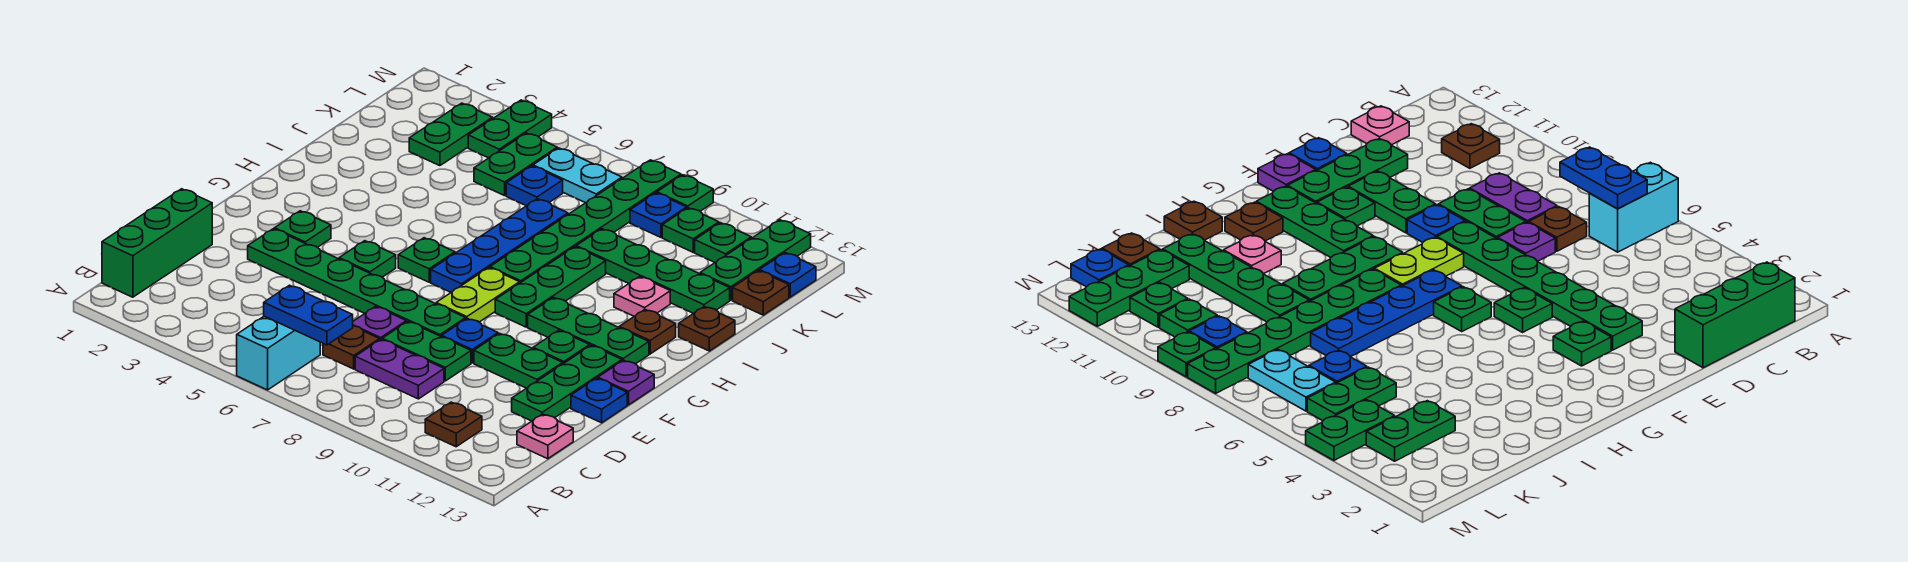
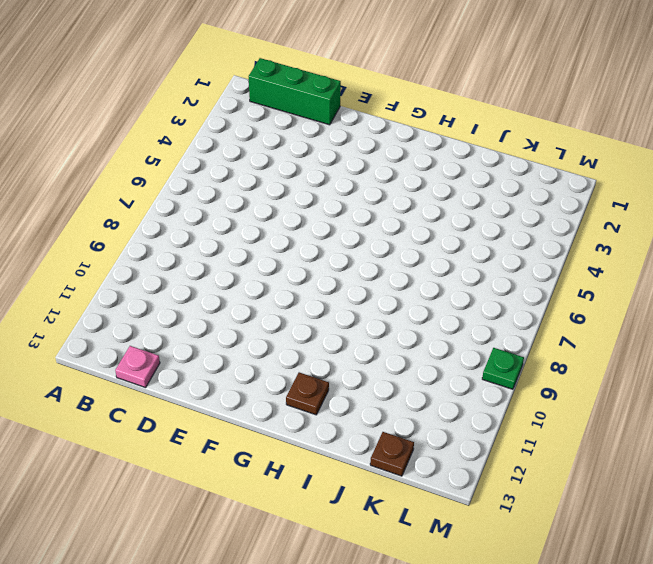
none -> cyan brick A6:B6 level 1
none -> brown plate B11 level 1
none -> brown plate C7 level 1
none -> purple plate C8:C9 level 1

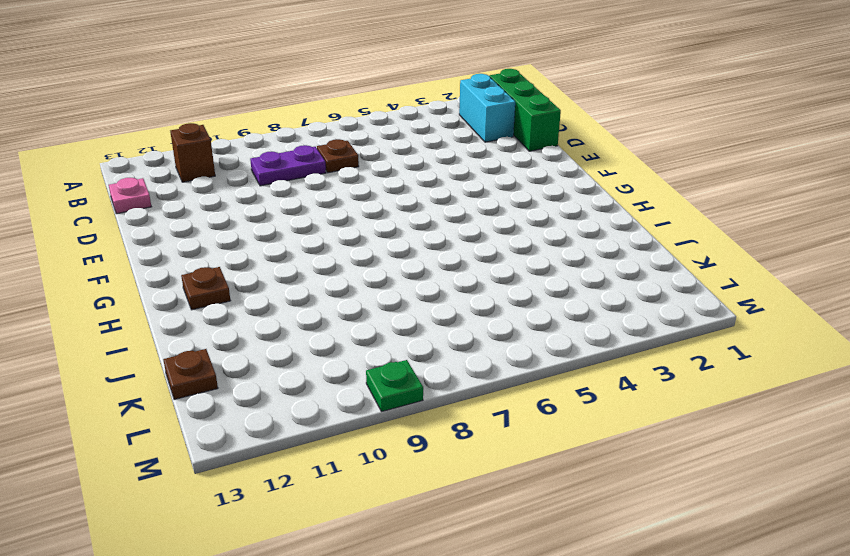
cyan brick B2:C2 level 1 -> cyan brick A6:B6 level 1
brown brick B11 level 1 -> brown plate B11 level 1
none -> purple plate D7 level 1
none -> green plate D8:D9 level 1
none -> green plate D12:F12 level 1
none -> green plate E3:E8 level 1

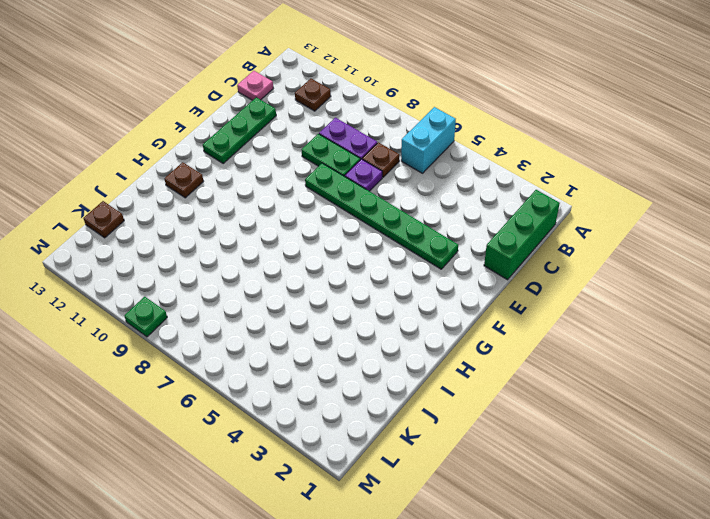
none -> blue plate E9 level 1
none -> green plate E10:E11 level 1
none -> blue plate E13 level 1
none -> green plate F3 level 1

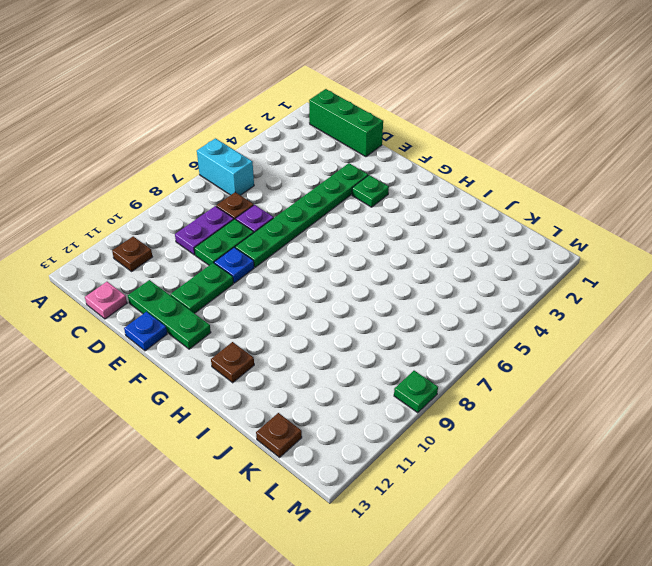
none -> green plate F5 level 1
none -> lime plate F8:G8 level 1
none -> green plate F11 level 1
none -> purple plate F13 level 1

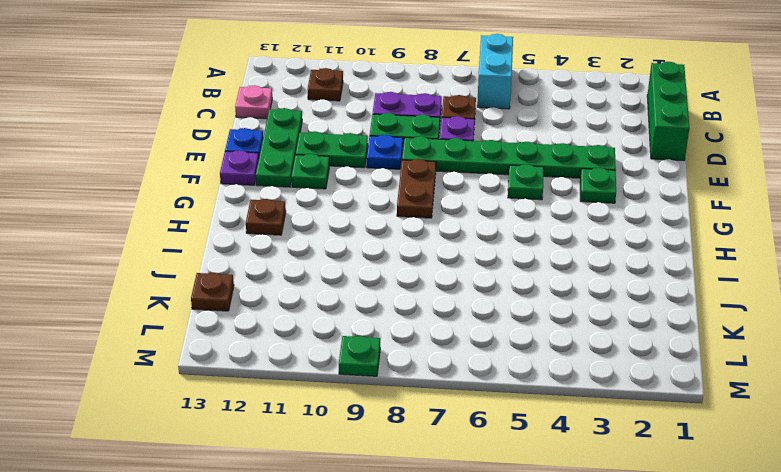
brown plate F8:G8 level 1 -> lime plate F8:G8 level 1
none -> green plate G6 level 1
none -> blue plate G7:J7 level 1
none -> green plate G9:I9 level 1
none -> green plate G10:G12 level 1

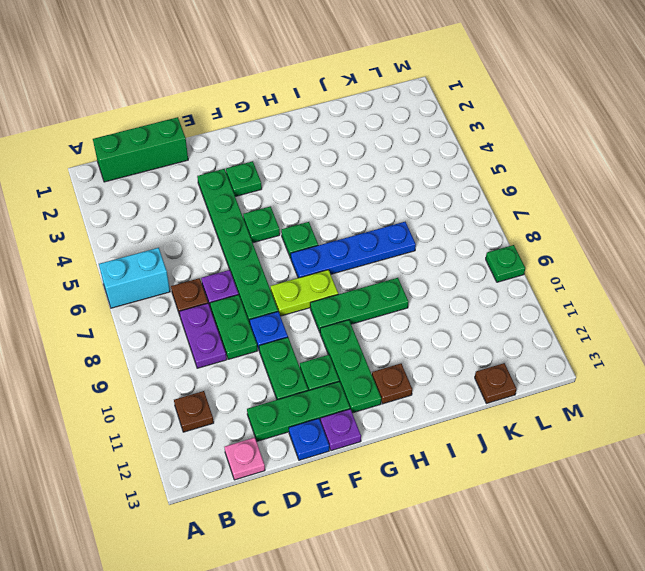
none -> green plate H8:M8 level 1
none -> pink plate I11 level 1
none -> brown plate I13 level 1
none -> green plate J9:J12 level 1

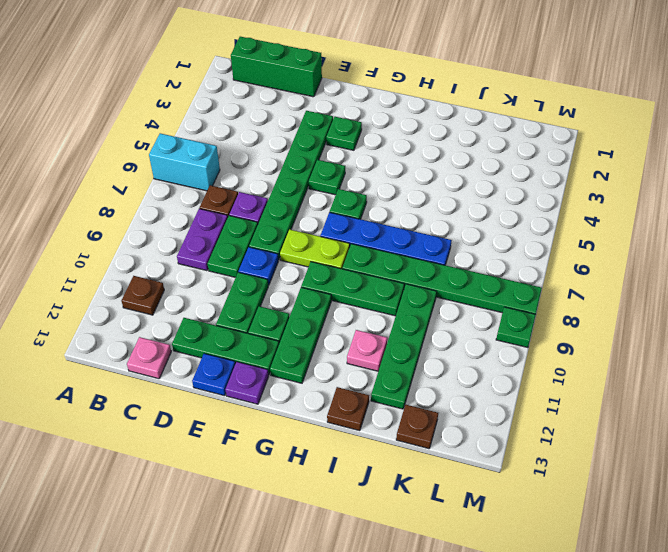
none -> brown plate H12 level 1
none -> green plate K3:L3 level 1
none -> green plate K5:L5 level 1
none -> blue plate K6 level 1

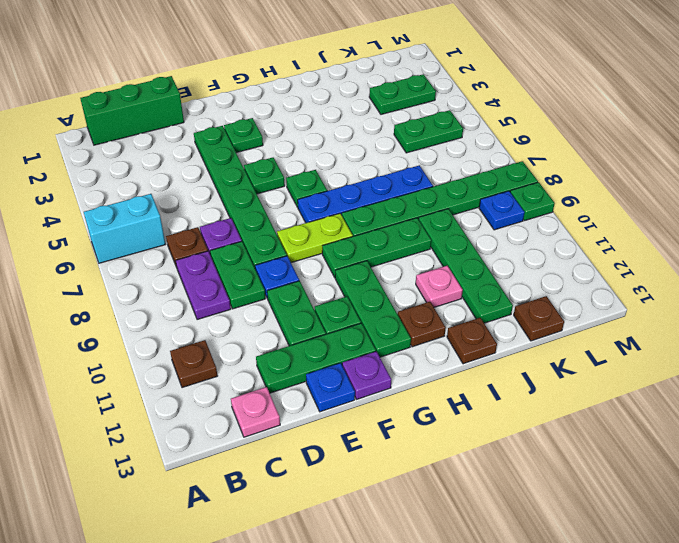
none -> blue plate K6 level 1
none -> green plate K12:M12 level 1
none -> green plate L4:M4 level 1
none -> cyan plate L6:L7 level 1

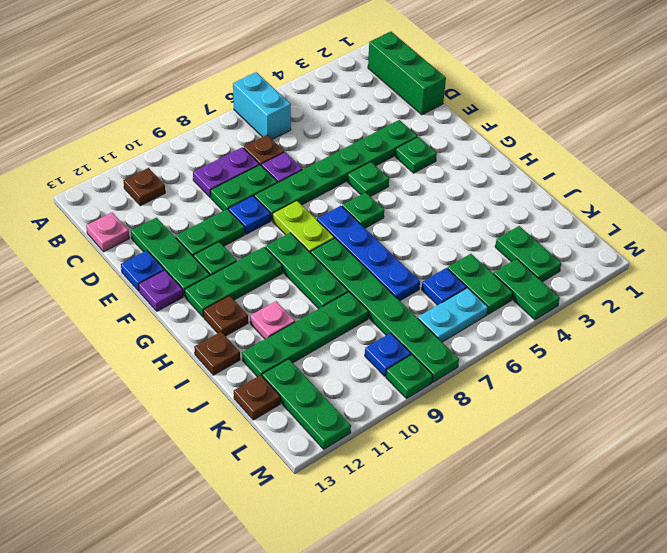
none -> green plate L10 level 1
none -> green plate L11 level 1
none -> blue plate L13 level 1
none -> blue plate B6:B7 level 2

